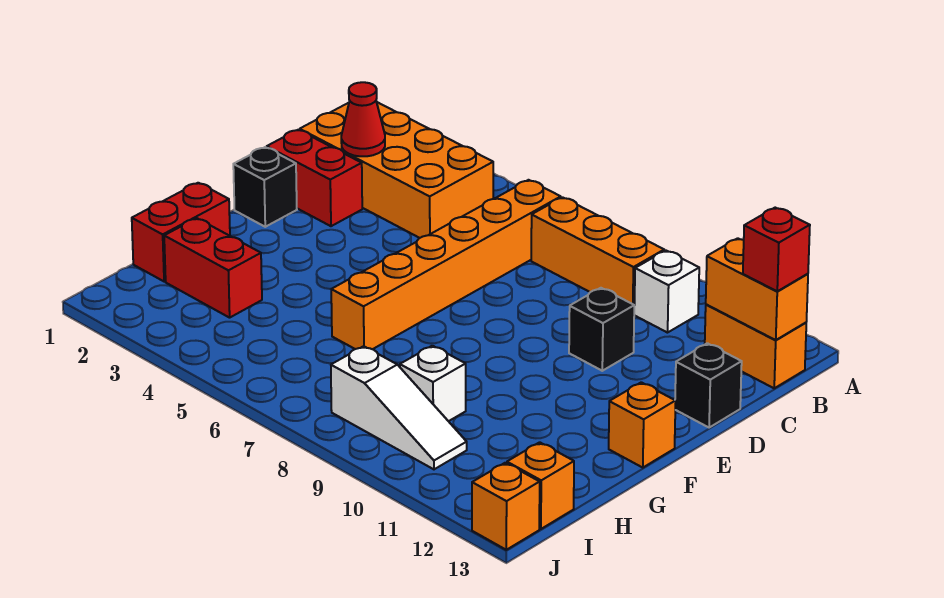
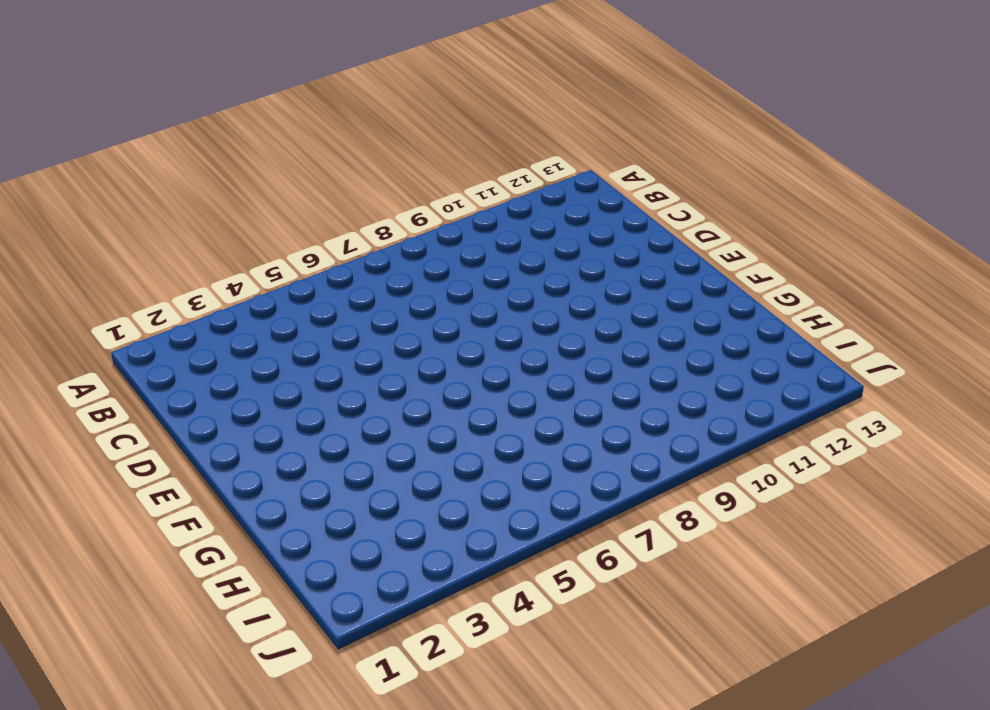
none -> orange brick B1:C4 level 1
none -> orange brick B6:G6 level 1
none -> orange brick B7:B9 level 1

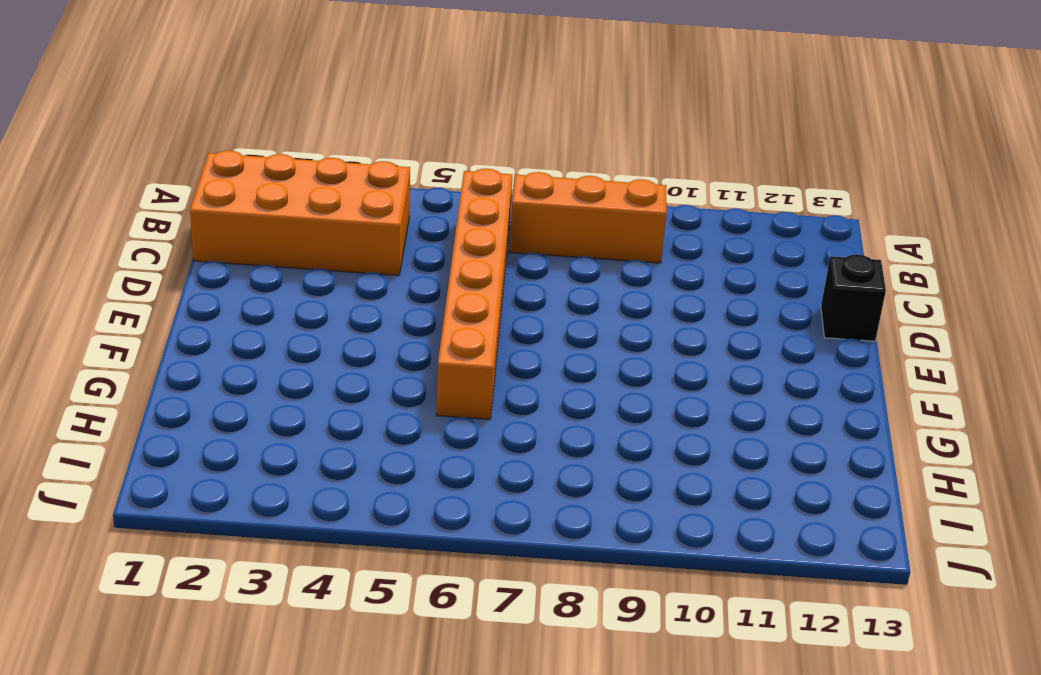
none -> white brick B10 level 1
none -> orange brick B12:B13 level 1
none -> red brick D1:D2 level 1

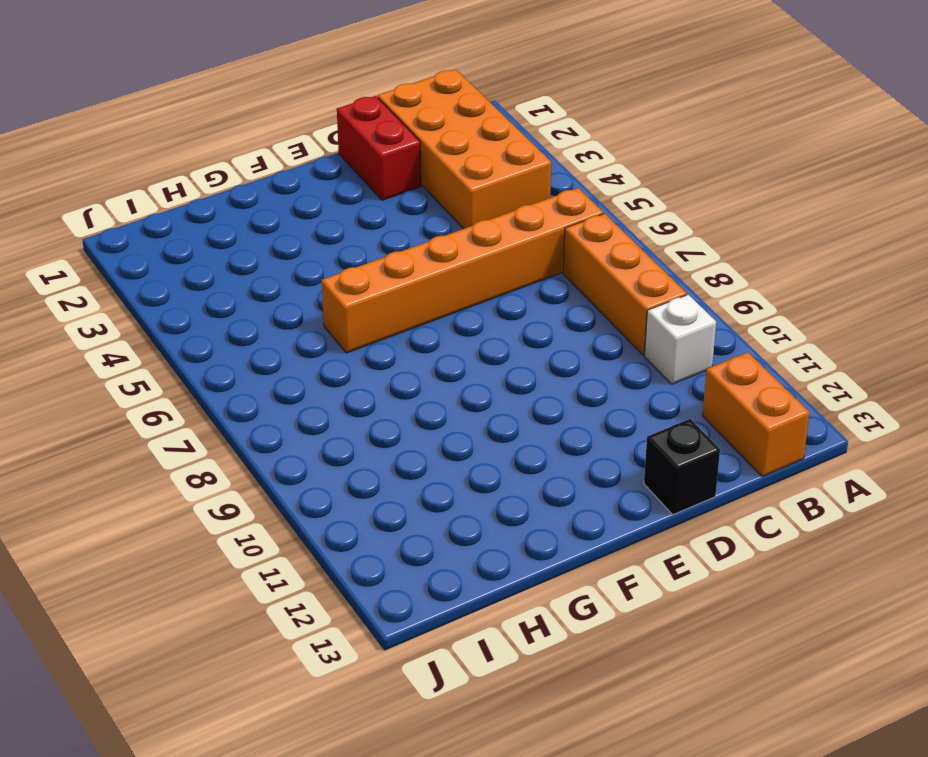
none -> black brick D10 level 1
none -> black brick E1 level 1
none -> orange brick F13 level 1

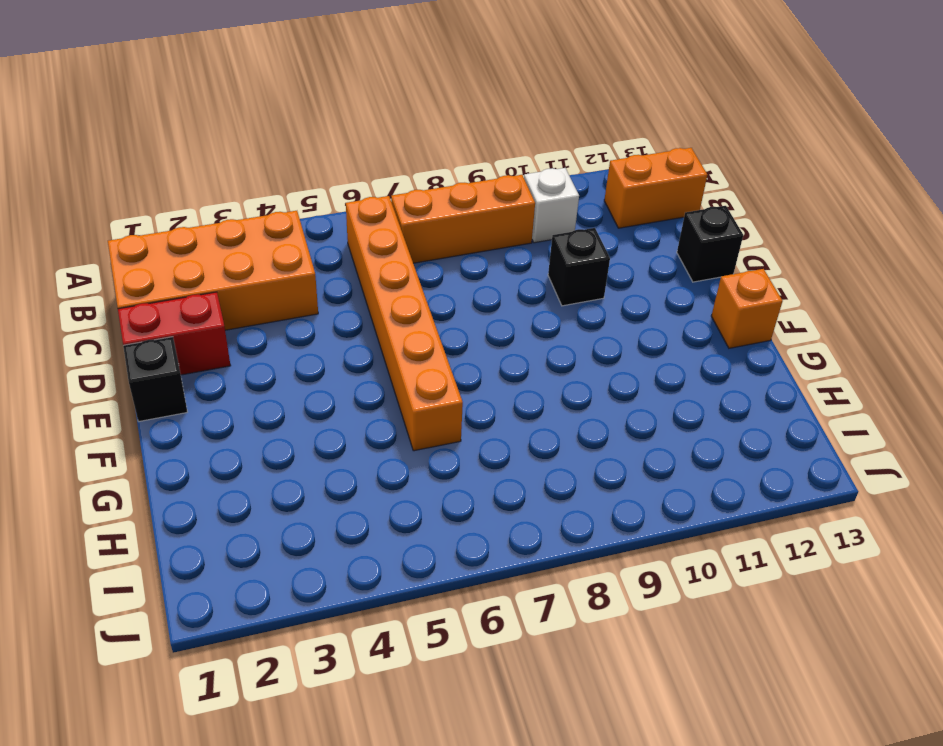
none -> red brick G1:H1 level 1
none -> red brick H2:H3 level 1
none -> white brick H9 level 1

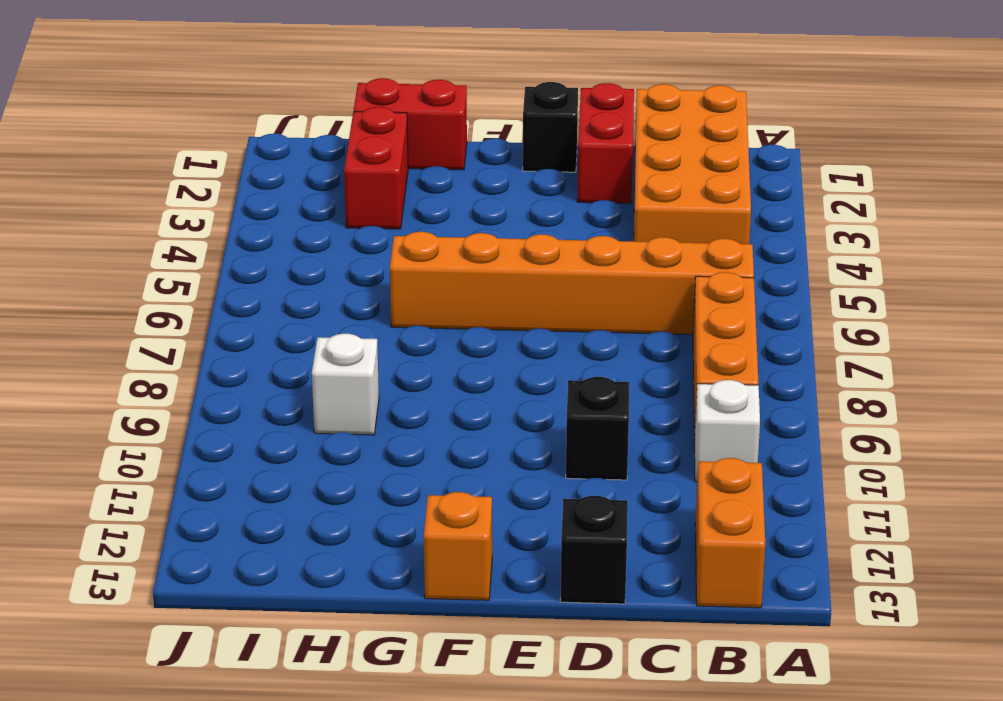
none -> white slope I8:I10 level 1 top 8
none -> orange brick I13 level 1
none -> orange brick J13 level 1

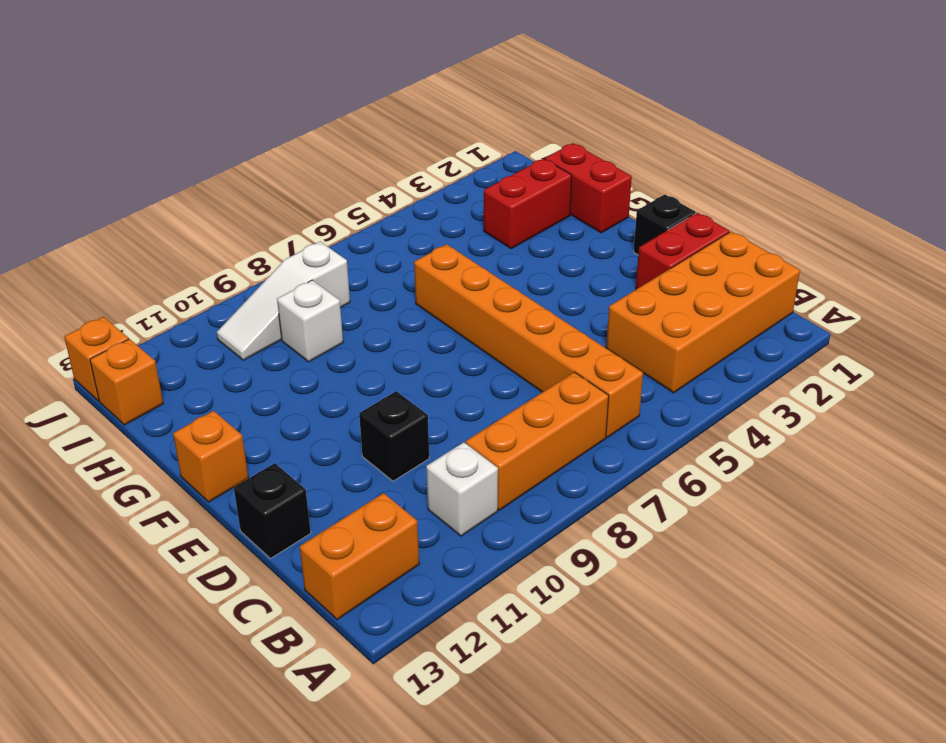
none -> orange brick B12:B13 level 2
none -> red cone C2 level 2
none -> red brick B13 level 3

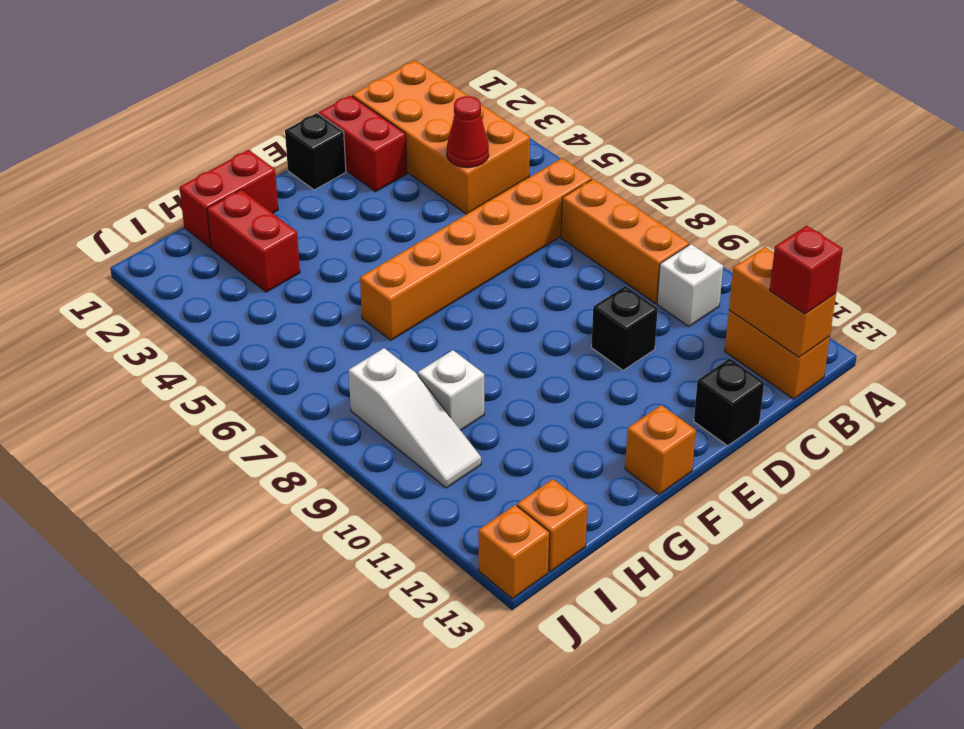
red cone C4 level 2 -> red cone C2 level 2

